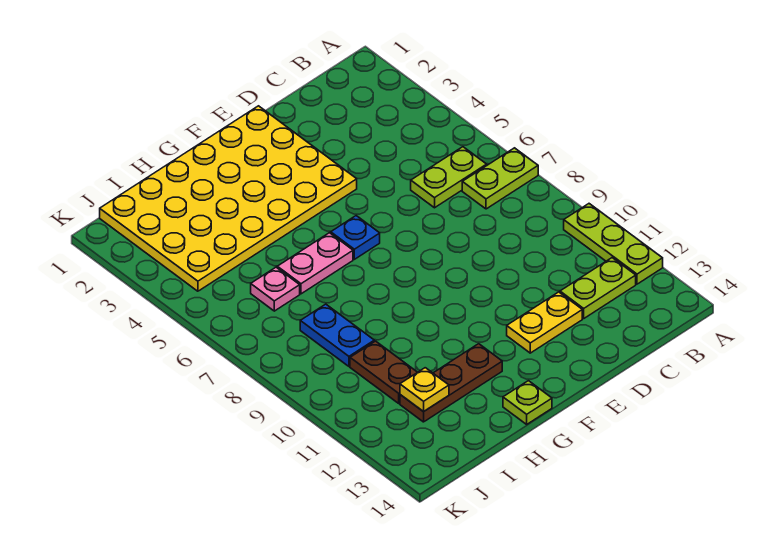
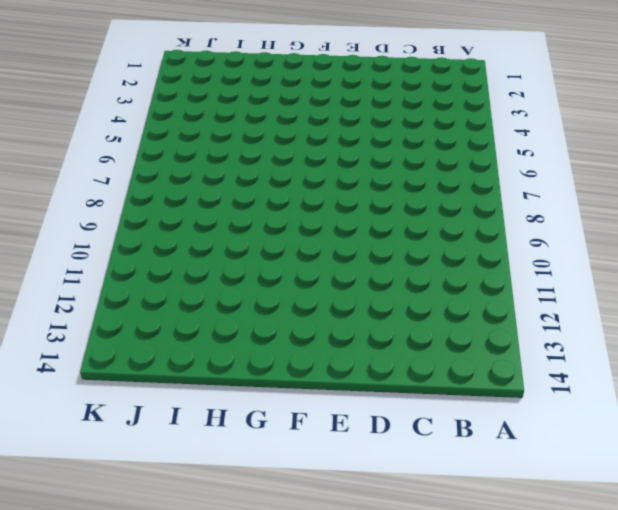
none -> lime plate A7:B7 level 1
none -> lime plate A10:A12 level 1
none -> lime plate B6:C6 level 1

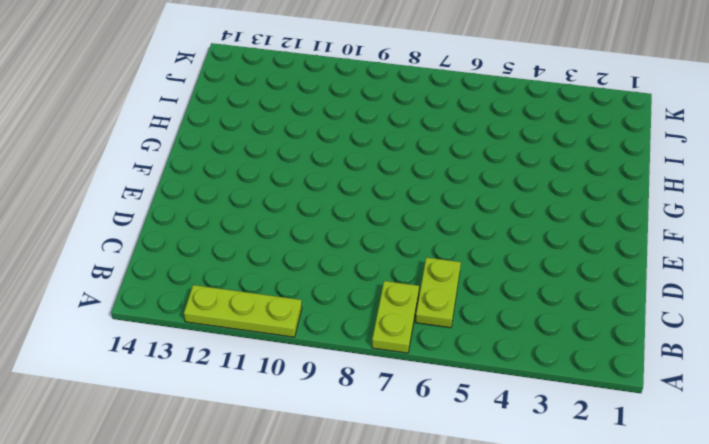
none -> lime plate B12:C12 level 1
none -> yellow plate D12:E12 level 1
none -> yellow plate E1:J4 level 1

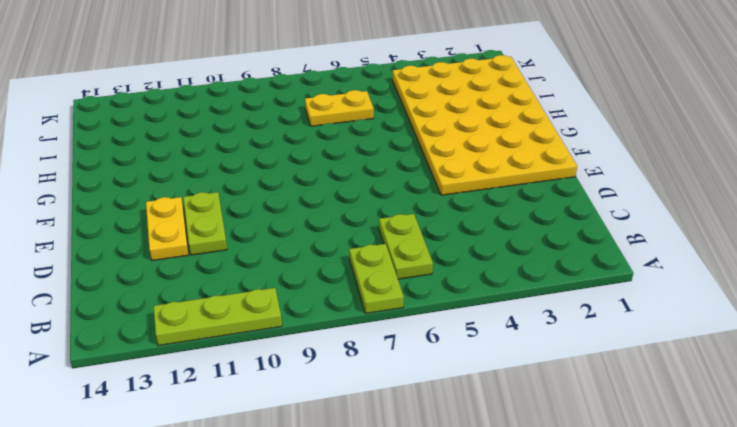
lime plate D11:E11 level 1 -> lime plate B12:C12 level 1
yellow plate I6:I7 level 1 -> pink plate I6 level 1
none -> blue plate F6 level 1
none -> pink plate G6:H6 level 1
none -> brown plate G12:I12 level 1

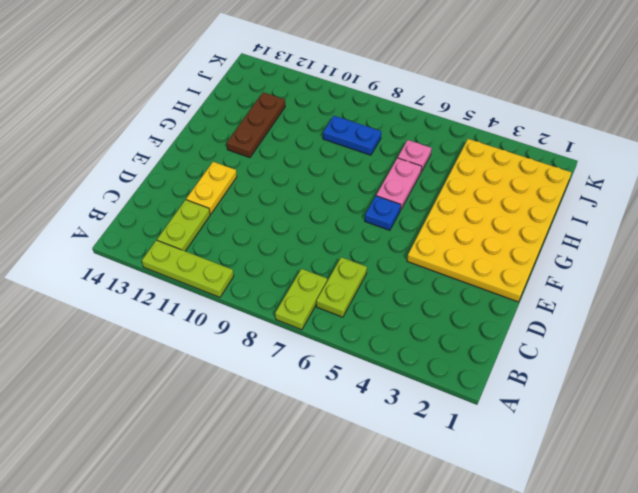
none -> lime plate G14 level 1
none -> brown plate I10:I11 level 1
none -> yellow plate I12 level 2

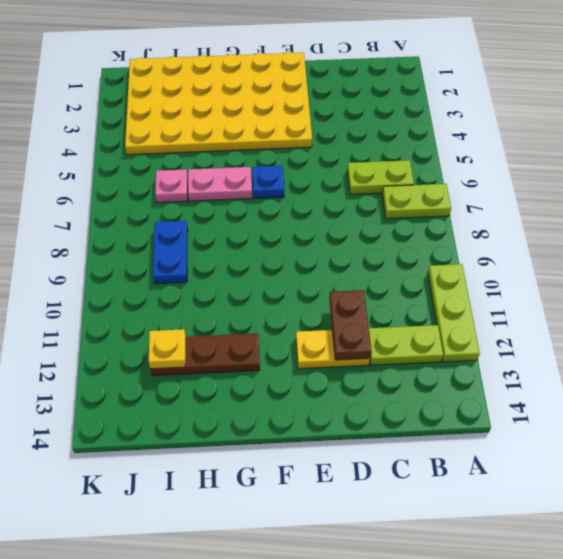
brown plate D11:D12 level 2 -> brown plate I10:I11 level 1
none -> lime plate G14 level 1

